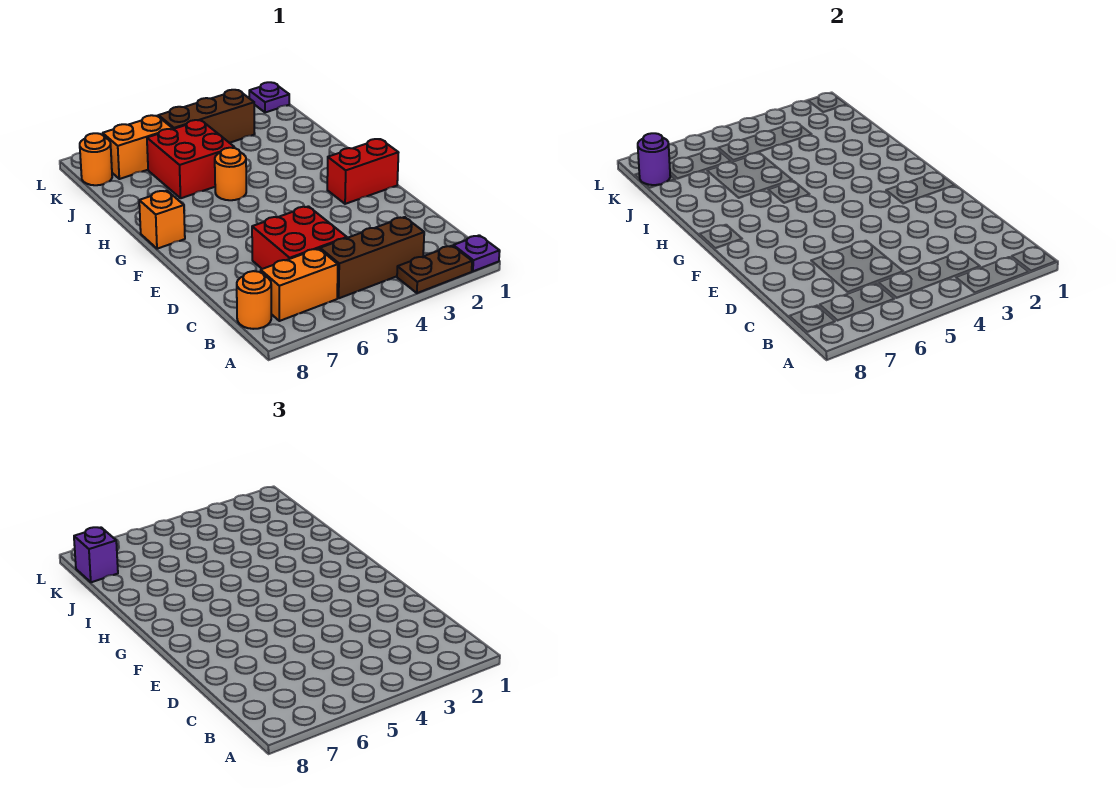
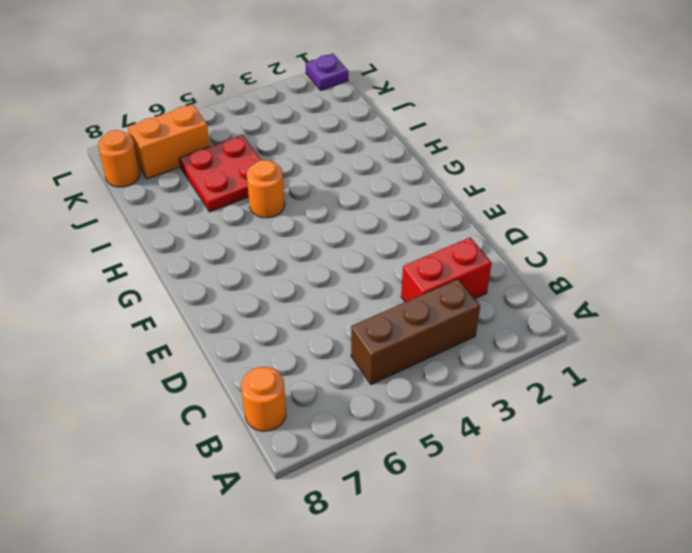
red brick C2:C3 level 1 -> red brick F1:F2 level 1
red plate I5:J6 level 1 -> red brick I5:J6 level 1
none -> purple plate A1 level 1
none -> brown plate A2:A3 level 1
none -> orange brick B6:B7 level 1

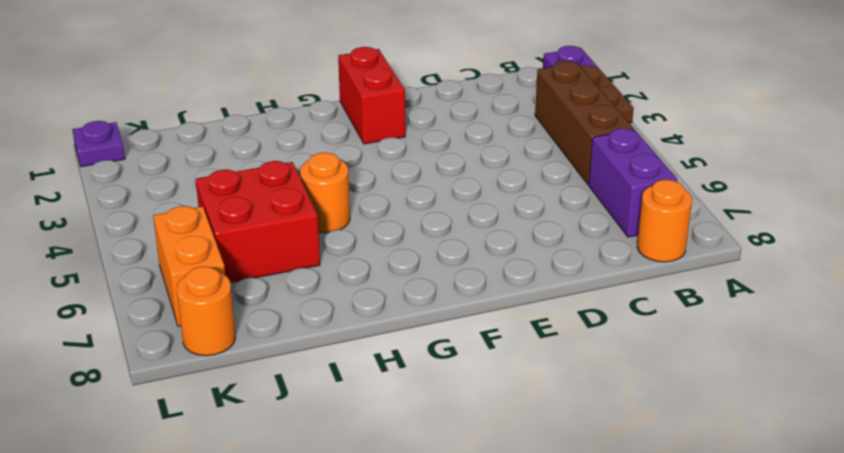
purple brick B6:B7 level 1 -> orange brick B6:B7 level 1
none -> red brick C5:D6 level 1
none -> orange brick G8 level 1
none -> brown brick K3:K5 level 1

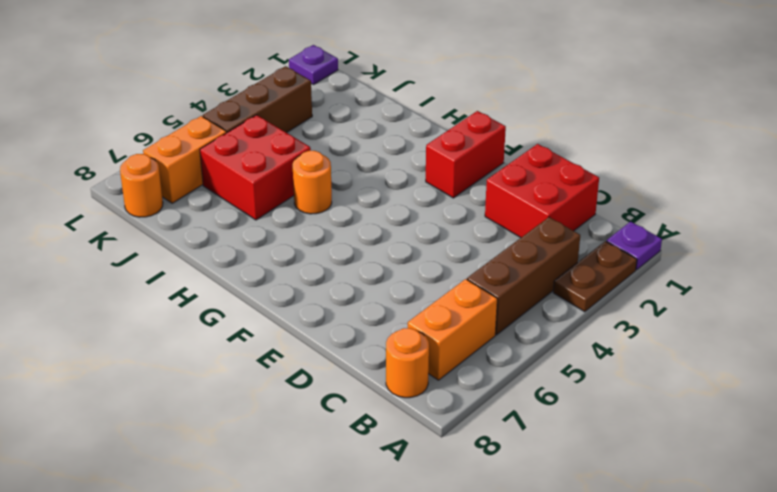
red brick C1:D2 level 1 -> red brick C5:D6 level 1
none -> orange brick G8 level 1
none -> purple round brick K8 level 2
none -> purple brick K8 level 3

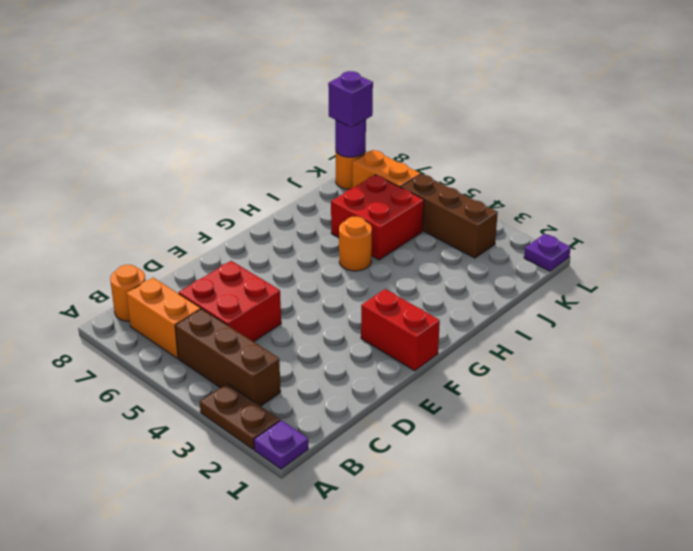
none -> orange brick G8 level 1

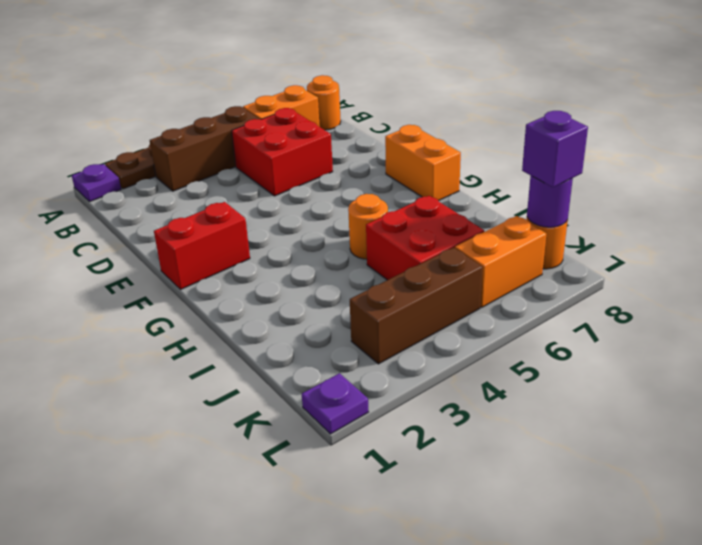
orange brick F8:G8 level 1 -> orange brick G8 level 1

